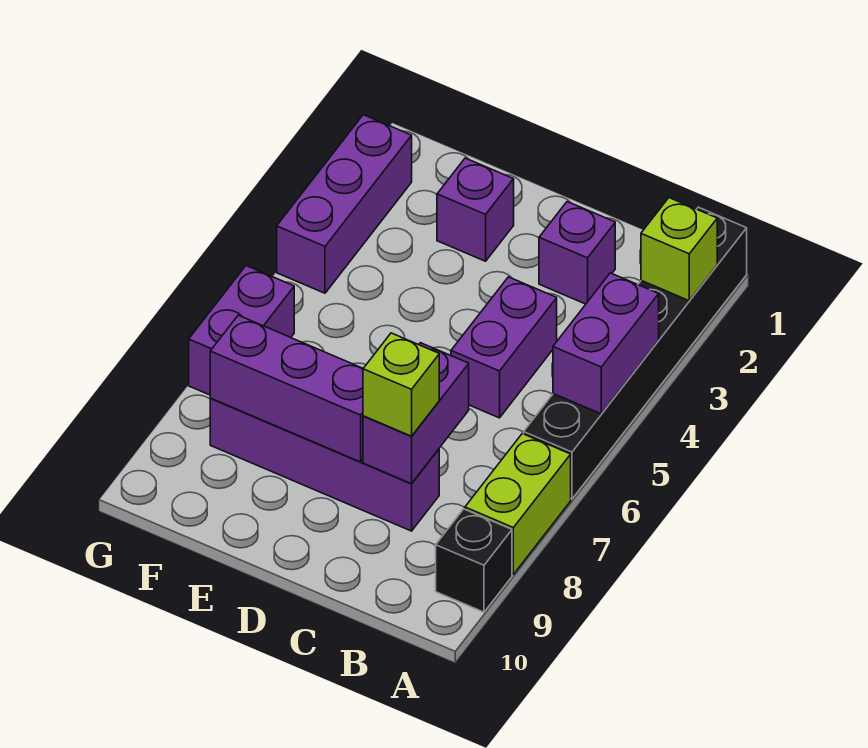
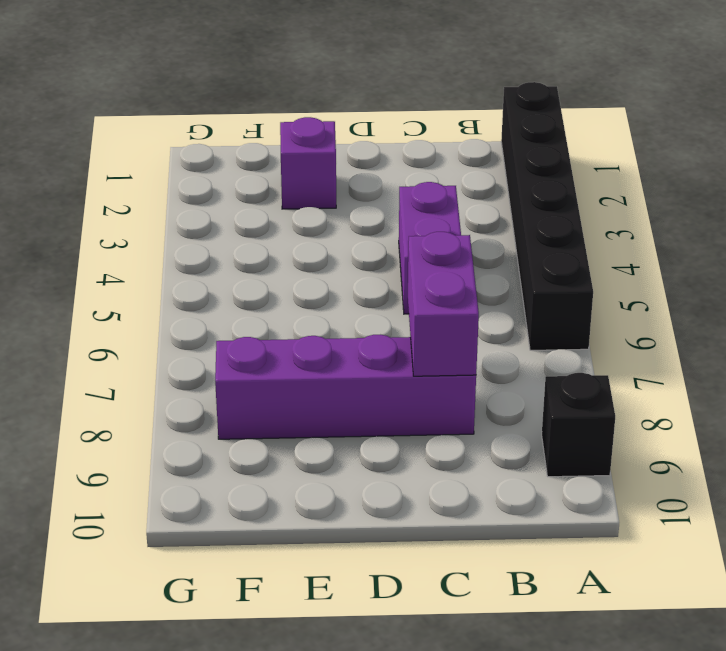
none -> lime brick A7:A8 level 1
none -> purple brick C2 level 1
none -> purple brick G2:G4 level 1

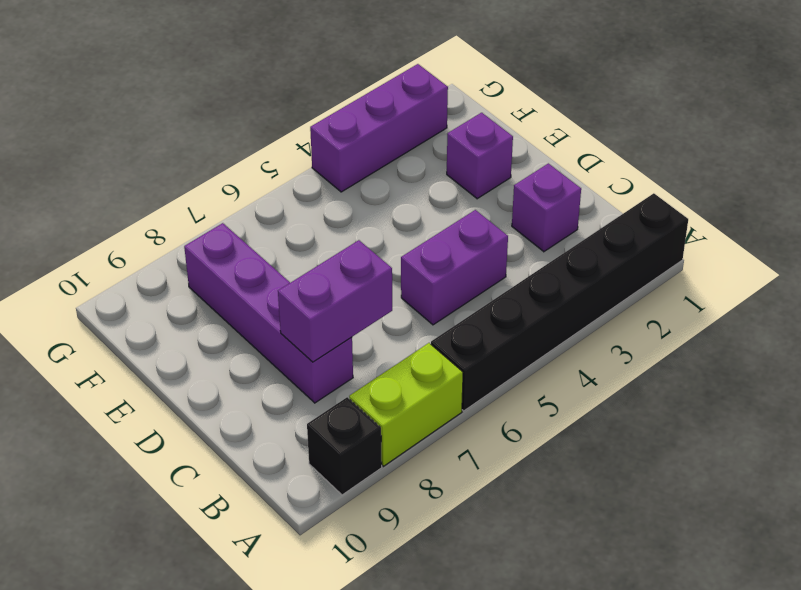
none -> purple brick G6:G7 level 1
none -> lime brick A2 level 2
none -> purple brick A4:A5 level 2

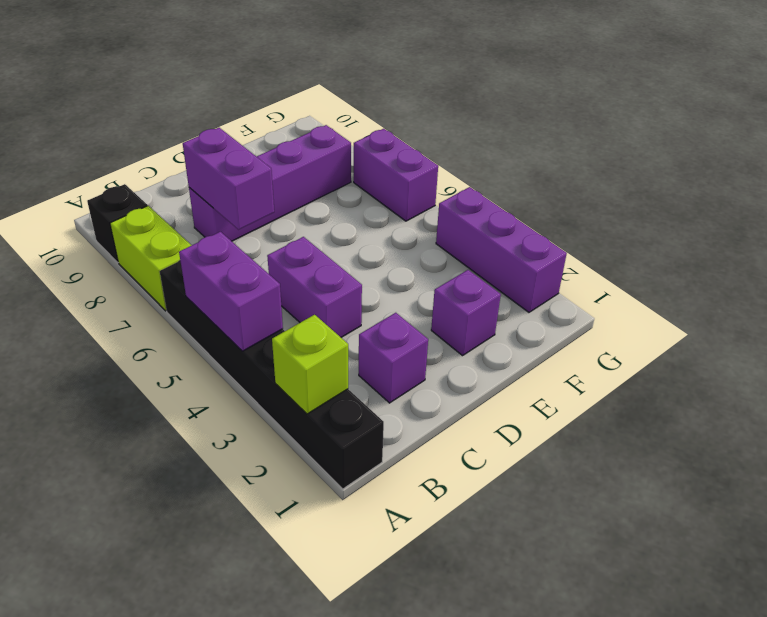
none -> purple brick D8:F8 level 2
none -> lime brick C8 level 3

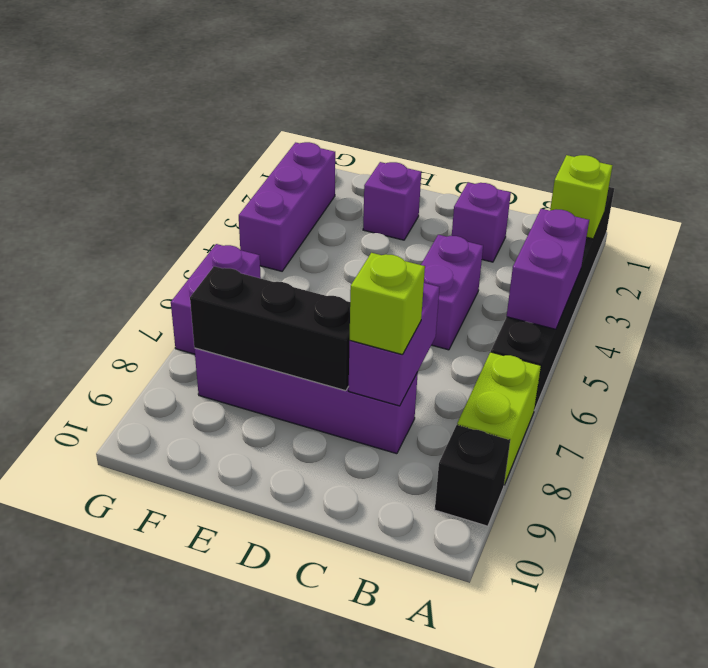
black brick D8:F8 level 2 -> purple brick D8:F8 level 2

